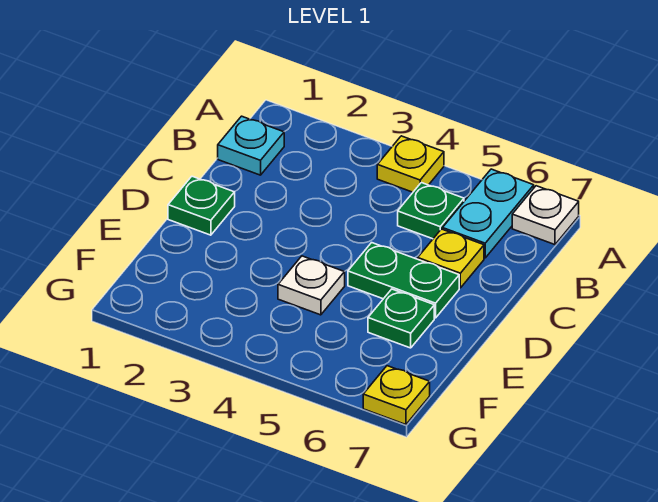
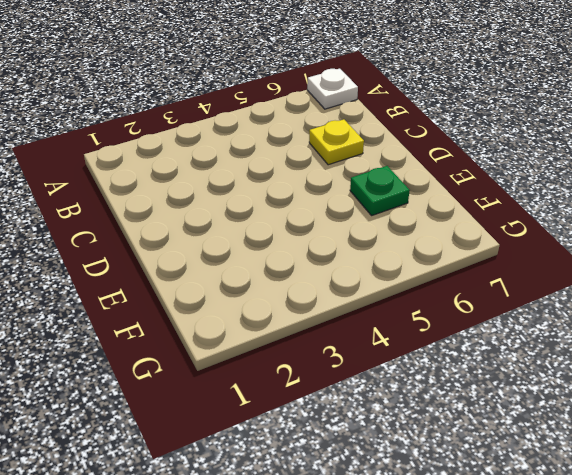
none -> yellow plate A4 level 1
none -> cyan plate A6:B6 level 1

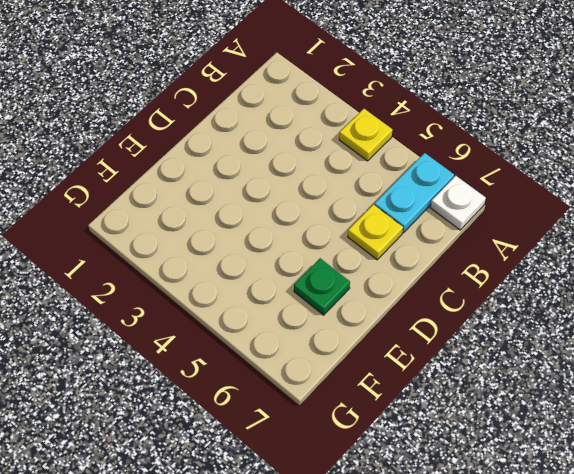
none -> cyan plate B1 level 1
none -> green plate B5 level 1

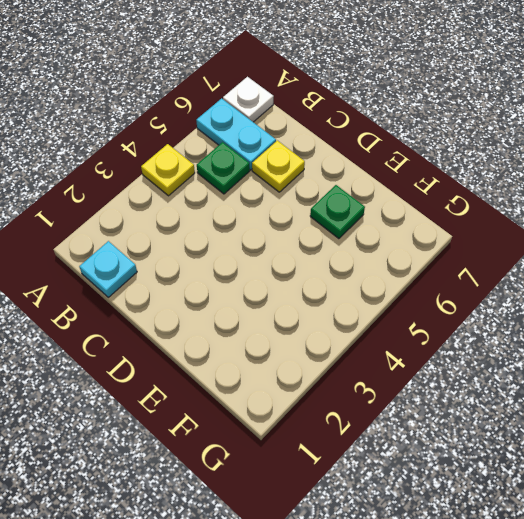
none -> green plate D1 level 1
none -> green plate D5:D6 level 1

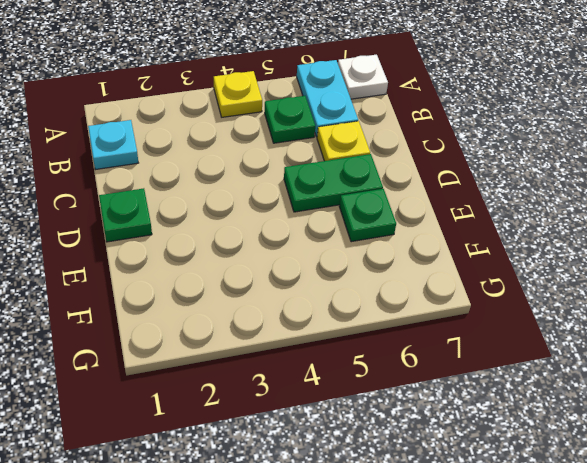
none -> white plate E4 level 1
none -> yellow plate G7 level 1

